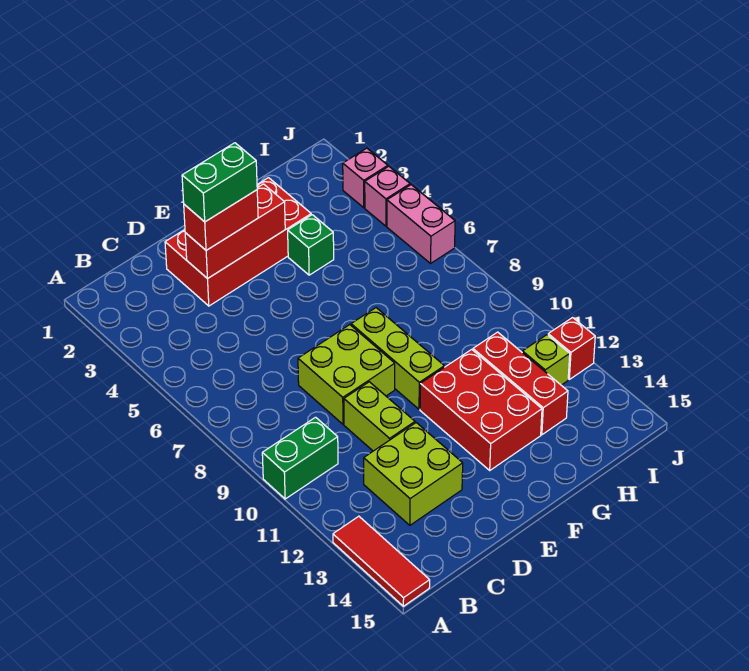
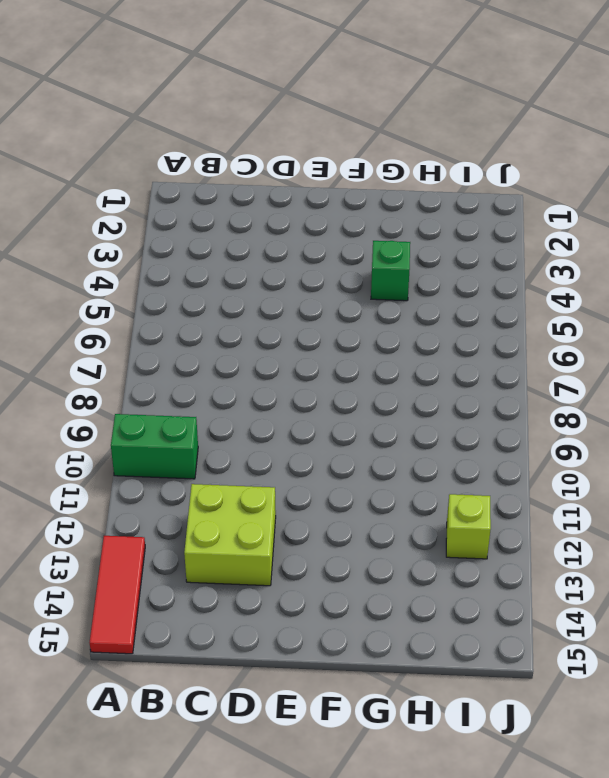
none -> red brick D2:G3 level 1
none -> lime brick D8:E9 level 1
none -> lime brick D10:D11 level 1

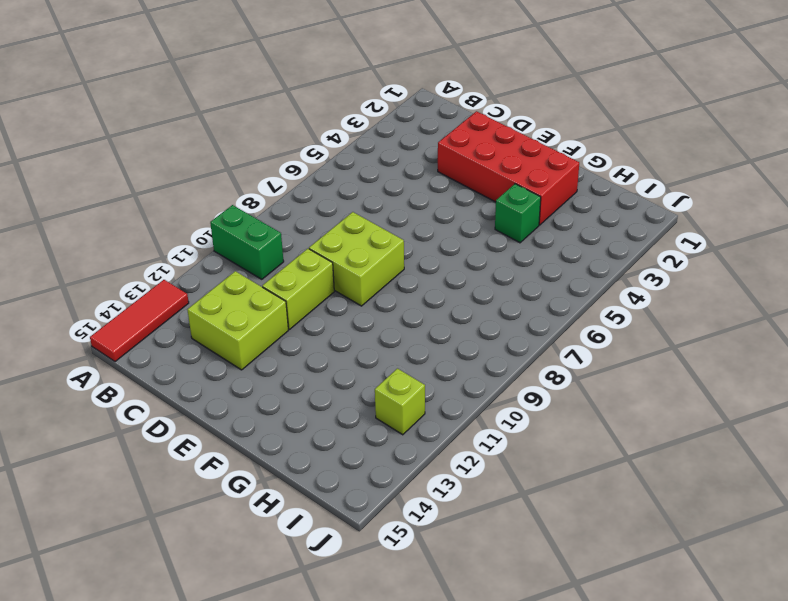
none -> lime brick F8:F10 level 1
none -> red brick F11:G13 level 1
none -> red brick H11:H13 level 1

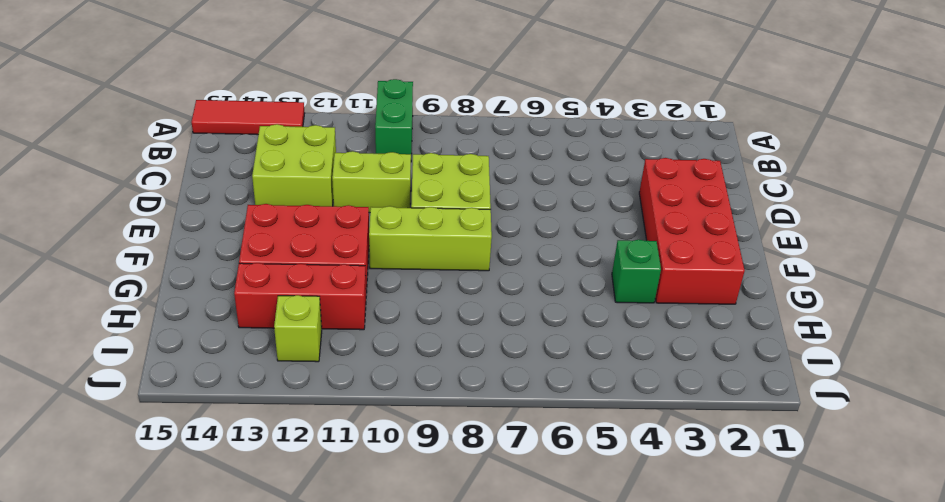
none -> pink brick J3 level 1
none -> pink brick J4 level 1
none -> pink brick J5:J6 level 1

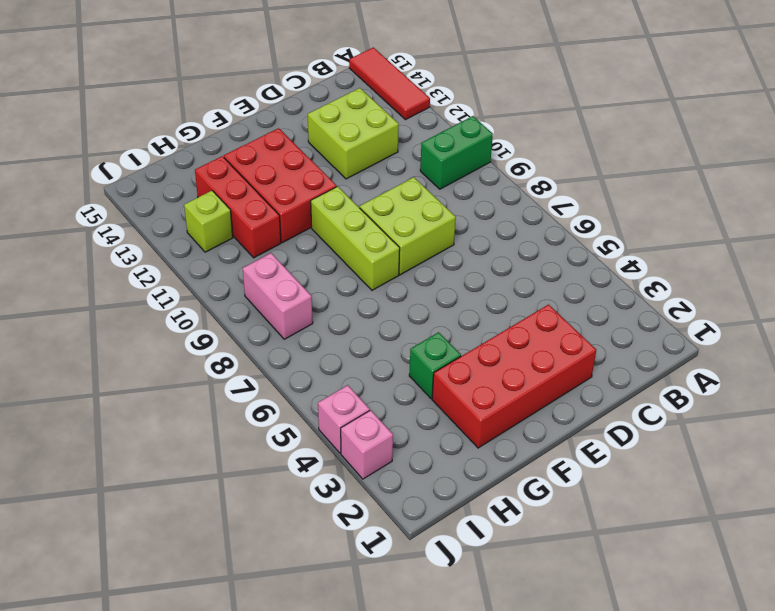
pink brick I8:I9 level 1 -> pink brick J5:J6 level 1
none -> lime brick D10:D11 level 1
none -> red brick J12 level 1
none -> red brick D3:F3 level 2

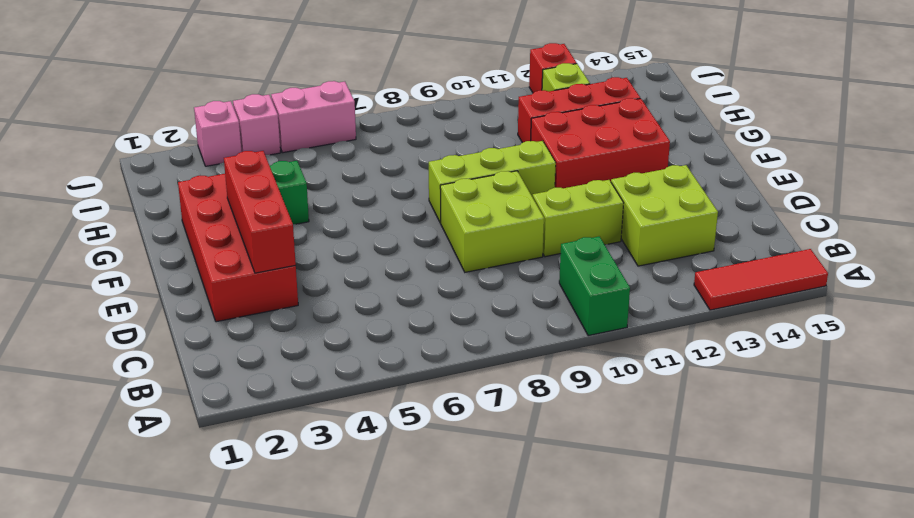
none -> red brick D3:E3 level 3
none -> green brick D3:E3 level 4

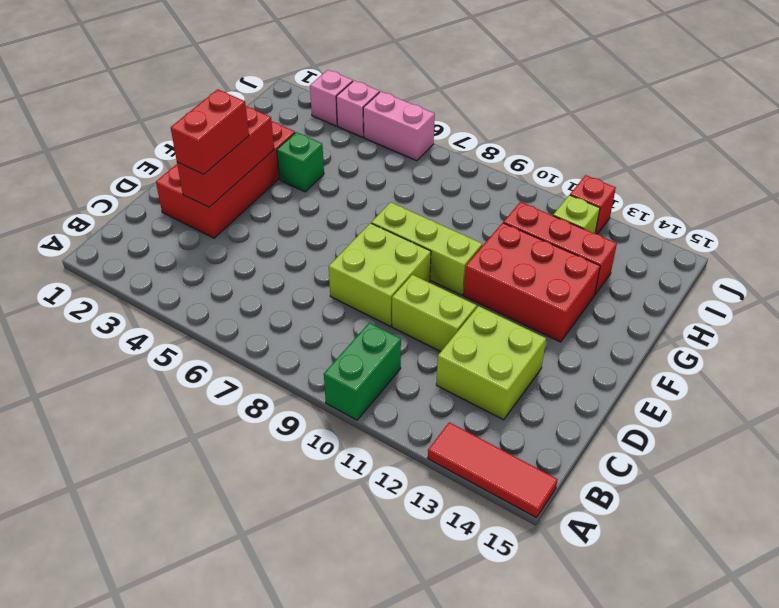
none -> green brick D3:E3 level 4

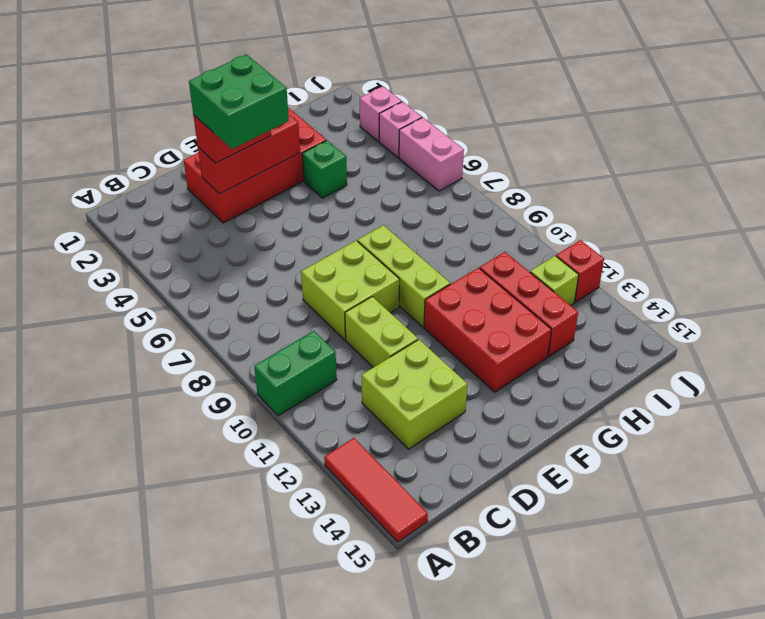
green brick D3:E4 level 4 -> green brick D3:E3 level 4

